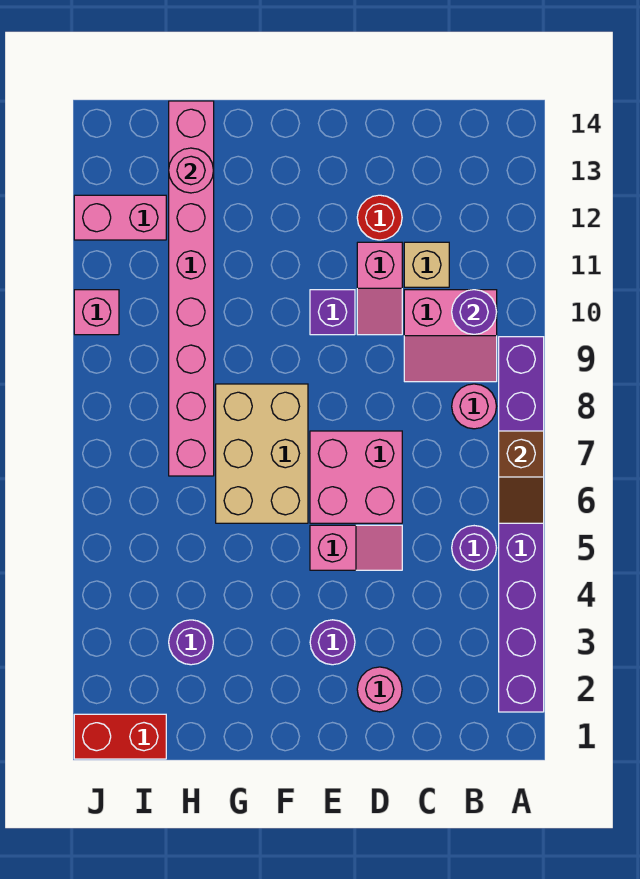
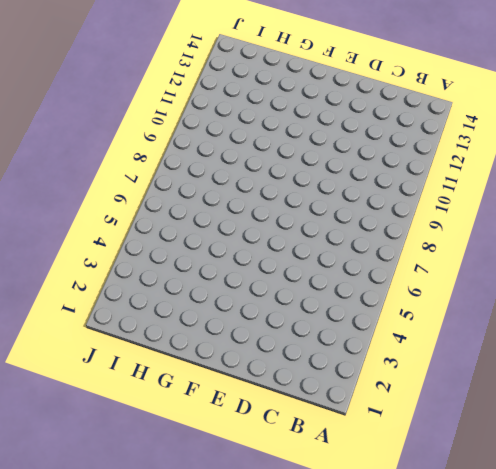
none -> purple brick A2:A9 level 1
none -> purple round brick B5 level 1
none -> pink round brick B8 level 1

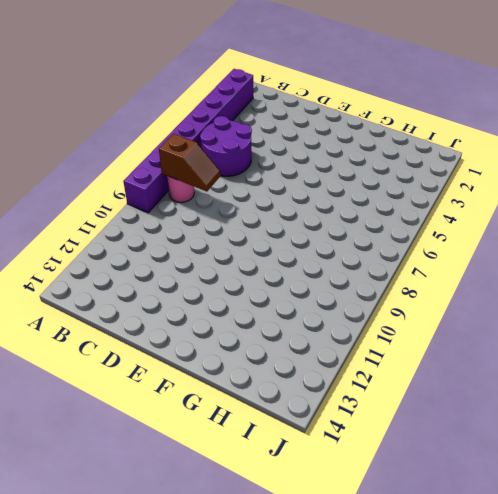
purple round brick B5:C6 level 1 -> purple round brick B5 level 1
brown slope B8:C8 level 2 top B -> brown slope A6:A7 level 2 top 7
none -> pink slope B9:C10 level 1 top 10
none -> tan brick C11 level 1
none -> pink round brick D2 level 1

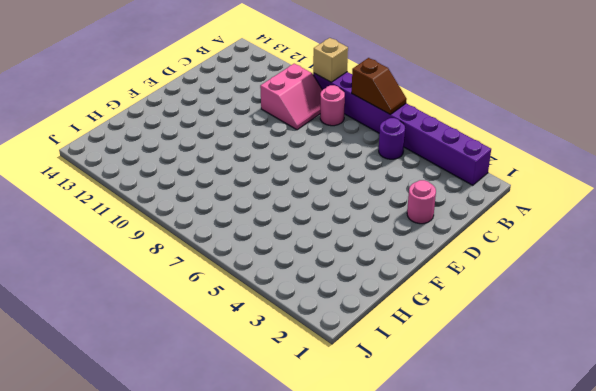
tan brick A9 level 2 -> tan brick C11 level 1
none -> pink slope D5:E5 level 1 top E
none -> pink brick D6:E7 level 1
none -> pink slope D10:D11 level 1 top 11

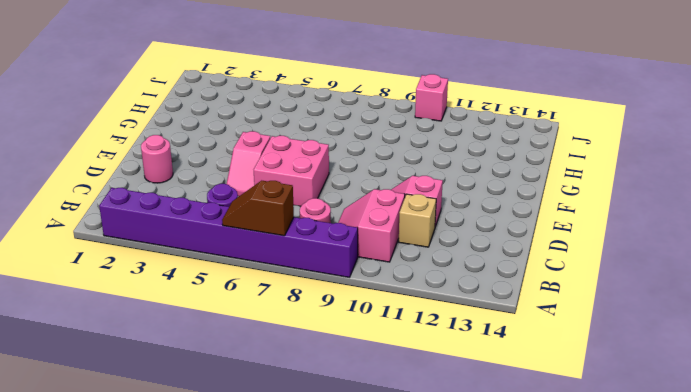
none -> red round brick D12 level 1
none -> purple round brick E3 level 1
none -> purple brick E10 level 1

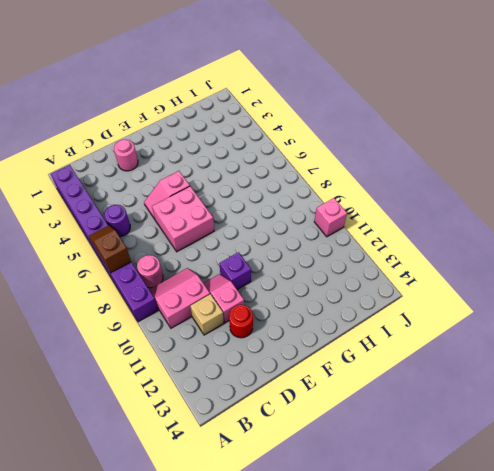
none -> purple round brick E3 level 1
none -> tan brick F6:G8 level 1
none -> purple round brick H3 level 1

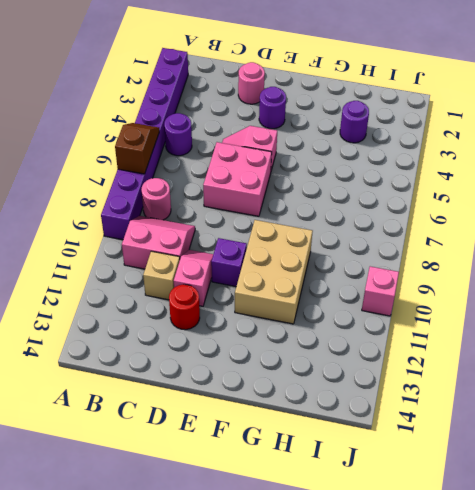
tan brick F9:G11 level 1 -> tan brick F6:G8 level 1
none -> pink brick H7:H14 level 1
none -> red brick I1:J1 level 1
none -> pink brick I12:J12 level 1

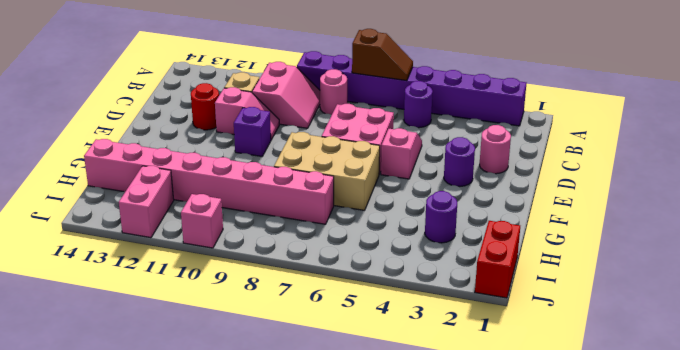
none -> purple round brick B10 level 2
none -> pink round brick H13 level 2

